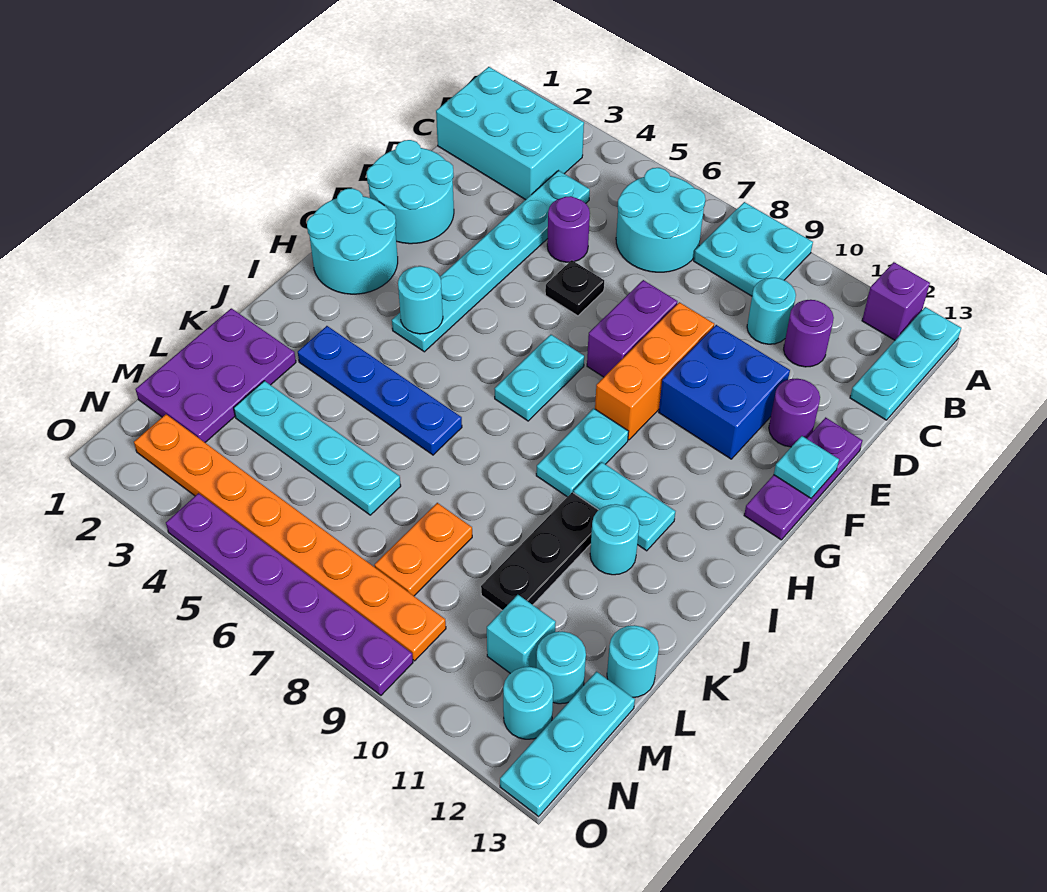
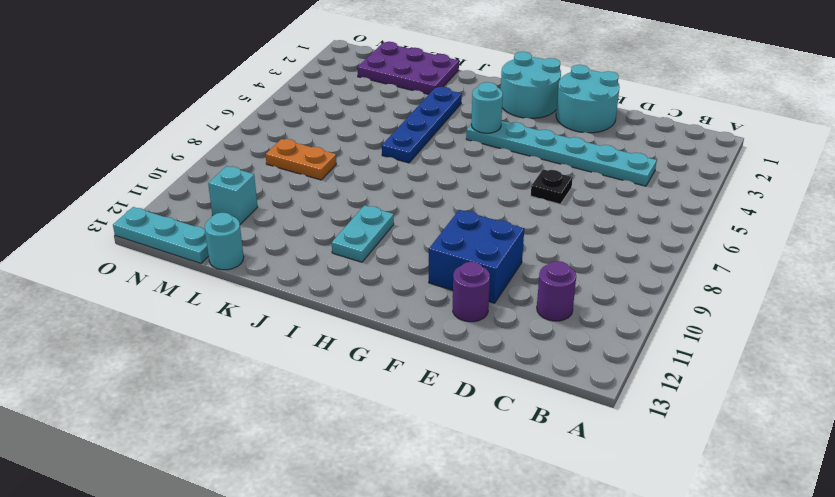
none -> cyan plate A8:B9 level 1
none -> purple brick A12 level 1
none -> cyan plate A13:C13 level 1
none -> cyan brick B1:C3 level 1

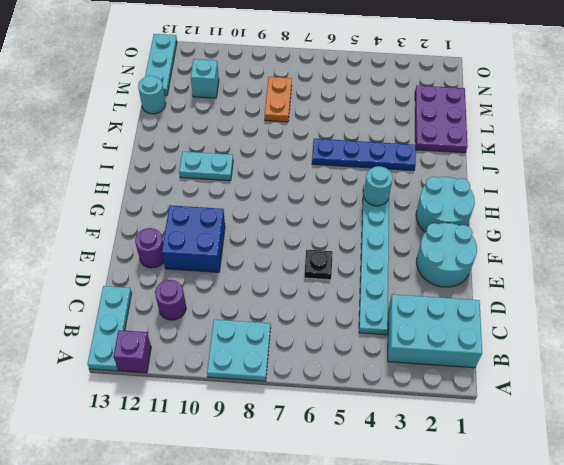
none -> cyan round brick B6:C7 level 1
none -> cyan round brick C10 level 1
none -> purple round brick D5 level 1
none -> purple brick E8:F8 level 1

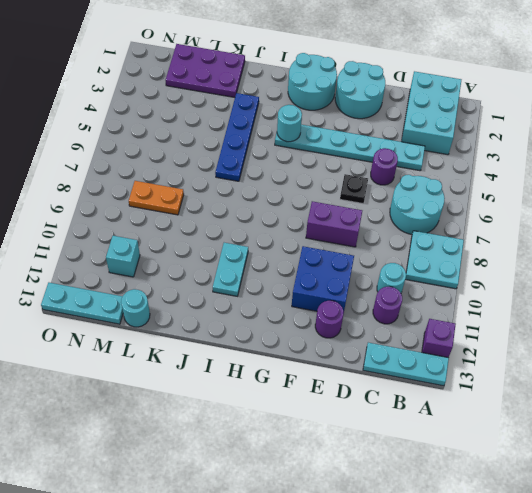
none -> orange brick E9:G9 level 1
none -> purple plate E13:G13 level 1
none -> cyan plate G7:H7 level 1
none -> cyan plate H9:I9 level 1

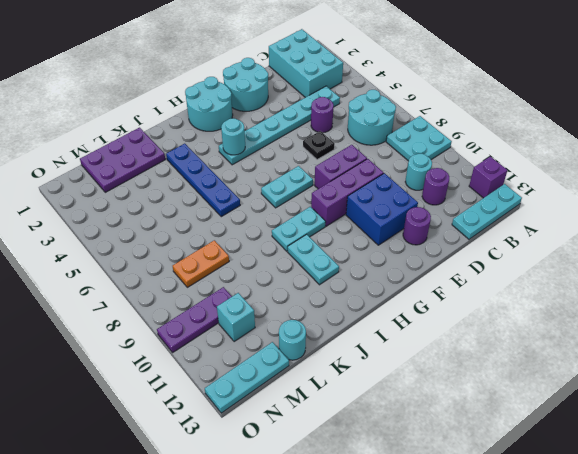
purple brick E9:G9 level 1 -> orange brick E9:G9 level 1
purple plate M10:O10 level 1 -> purple plate E13:G13 level 1
none -> black plate J10:L10 level 1
none -> cyan round brick J11 level 1
none -> cyan plate L3:L6 level 1
none -> cyan round brick M12 level 1

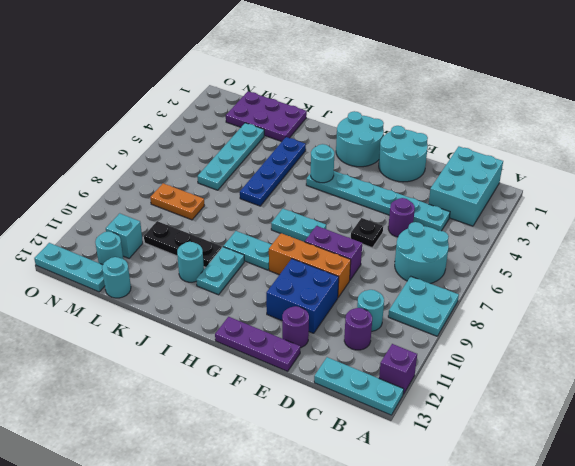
none -> orange plate N2:N9 level 1
none -> cyan round brick N12 level 1
none -> purple plate O4:O9 level 1
none -> cyan plate F13 level 2

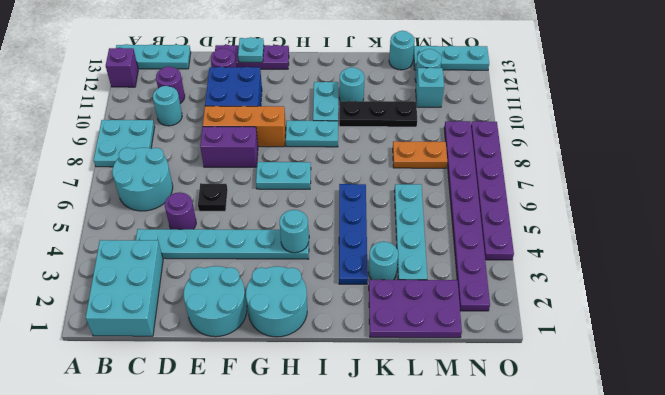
cyan round brick K3 level 1 -> cyan round brick N12 level 1
purple plate N2:N9 level 1 -> orange plate N2:N9 level 1

